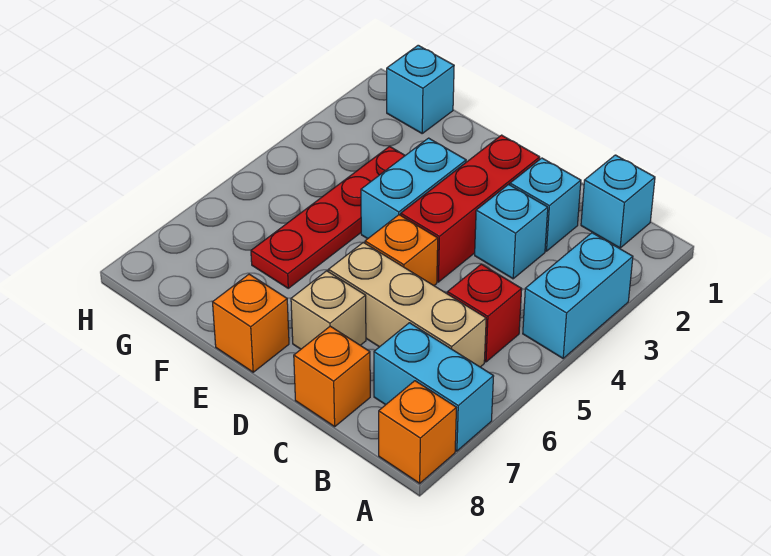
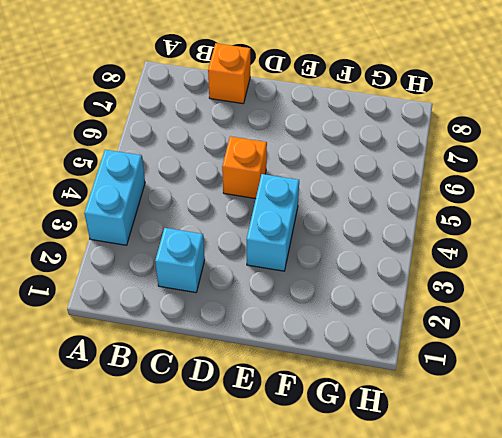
none -> cyan brick A7:B7 level 1
none -> orange brick A8 level 1
none -> cyan brick B1 level 1

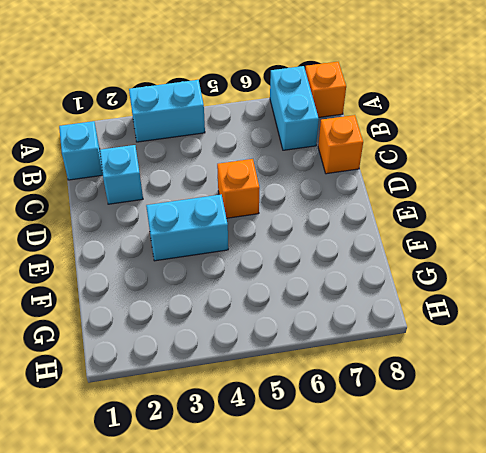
none -> red brick B5 level 1
none -> tan brick B6:D6 level 1
none -> cyan brick C3 level 1

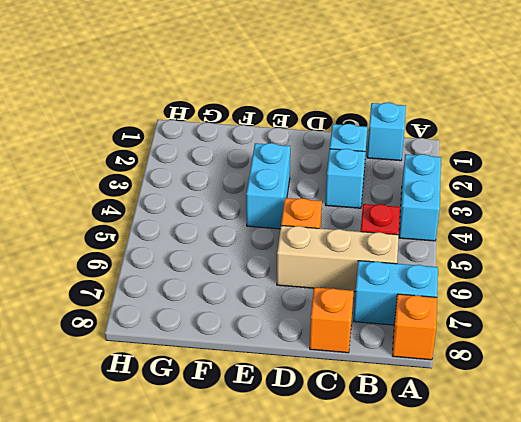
none -> red brick D2:D4 level 1
none -> tan brick D7 level 1
none -> orange brick E8 level 1

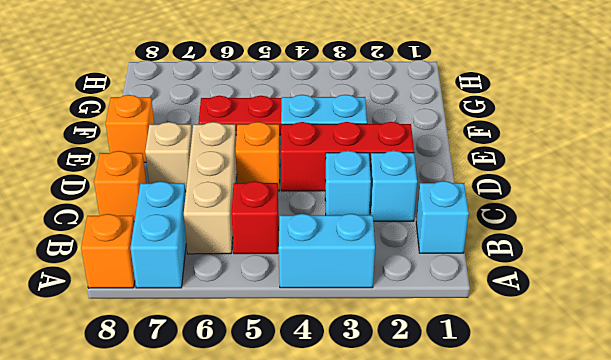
none -> cyan brick G1 level 1

